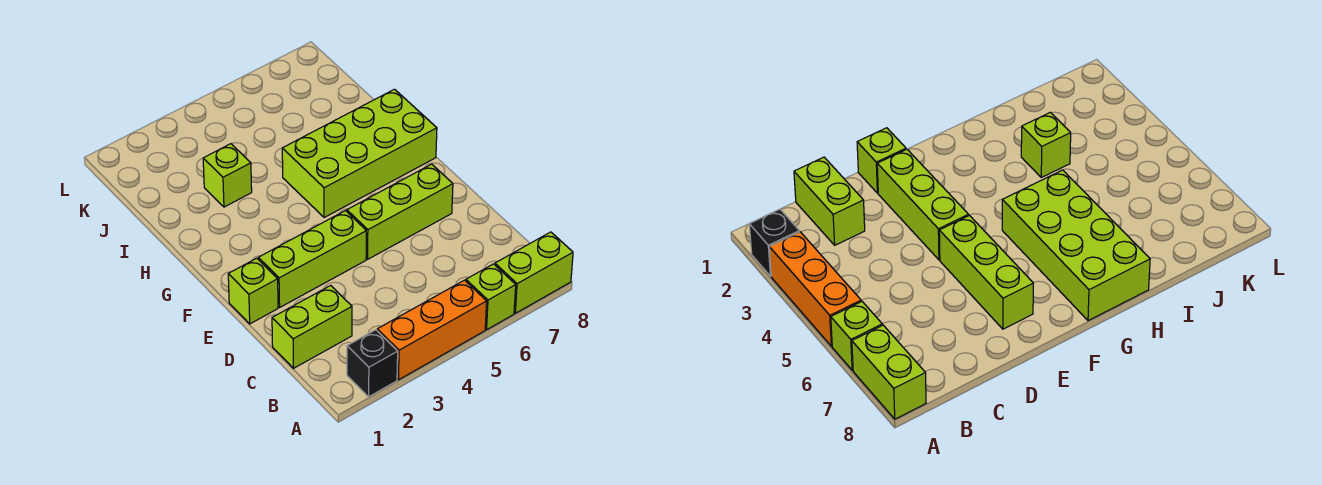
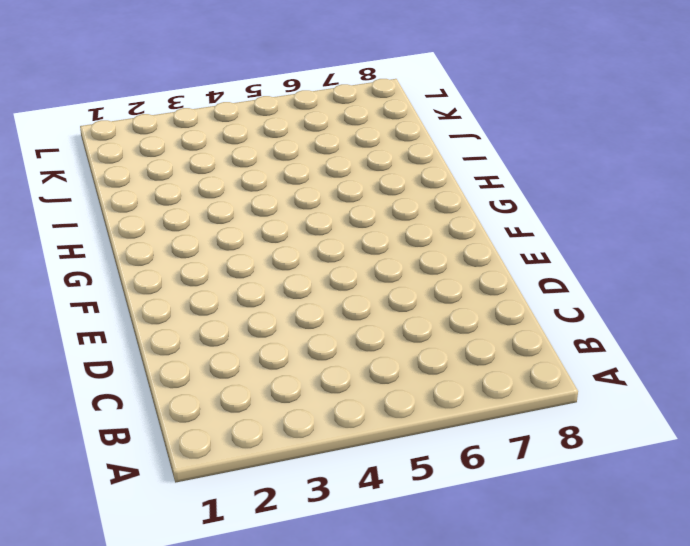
none -> black brick A2 level 1
none -> orange brick A3:A5 level 1

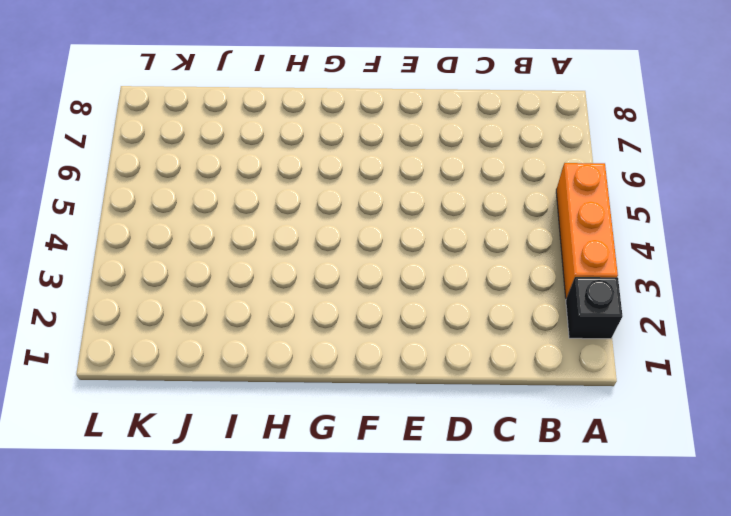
none -> lime brick A6 level 1
none -> lime brick A7:A8 level 1

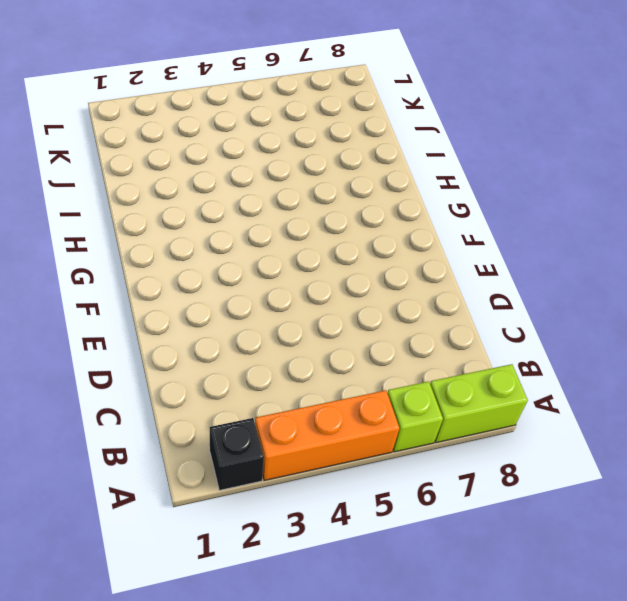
none -> lime brick C1:C2 level 1
none -> lime brick E1 level 1

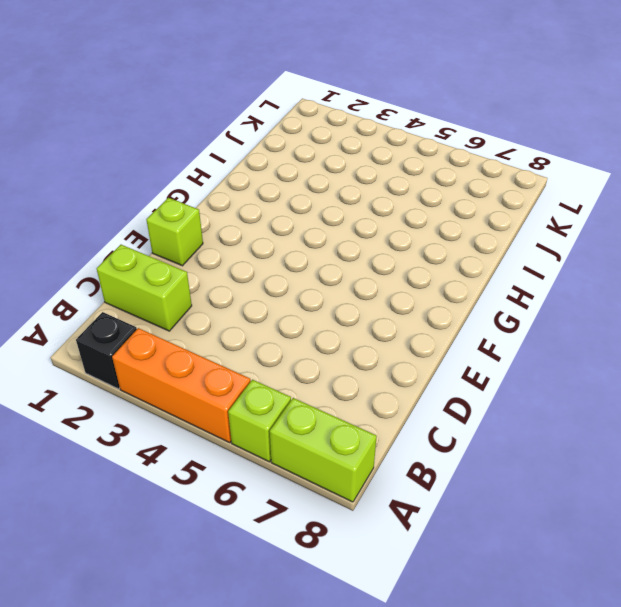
none -> lime brick E2:E4 level 1
none -> lime brick E5:E7 level 1

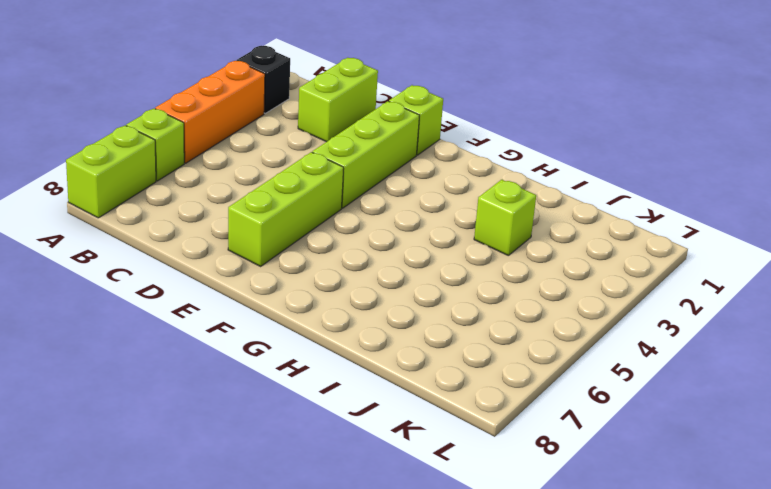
none -> lime brick G5:H8 level 1

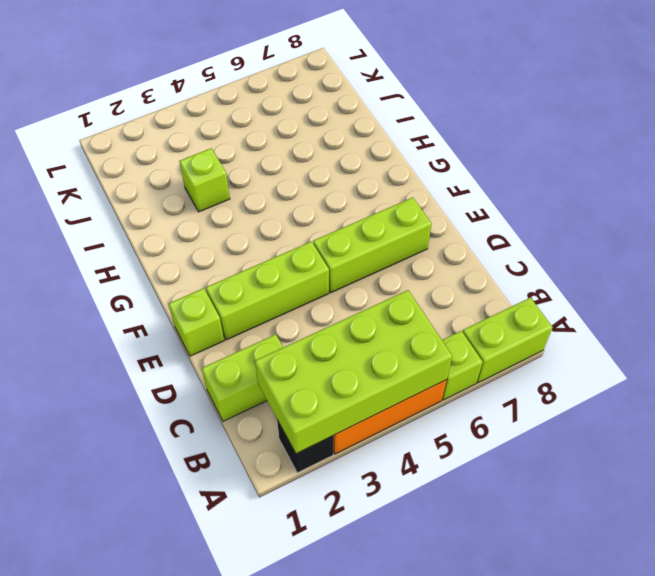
lime brick A2:B5 level 2 -> lime brick G5:H8 level 1

